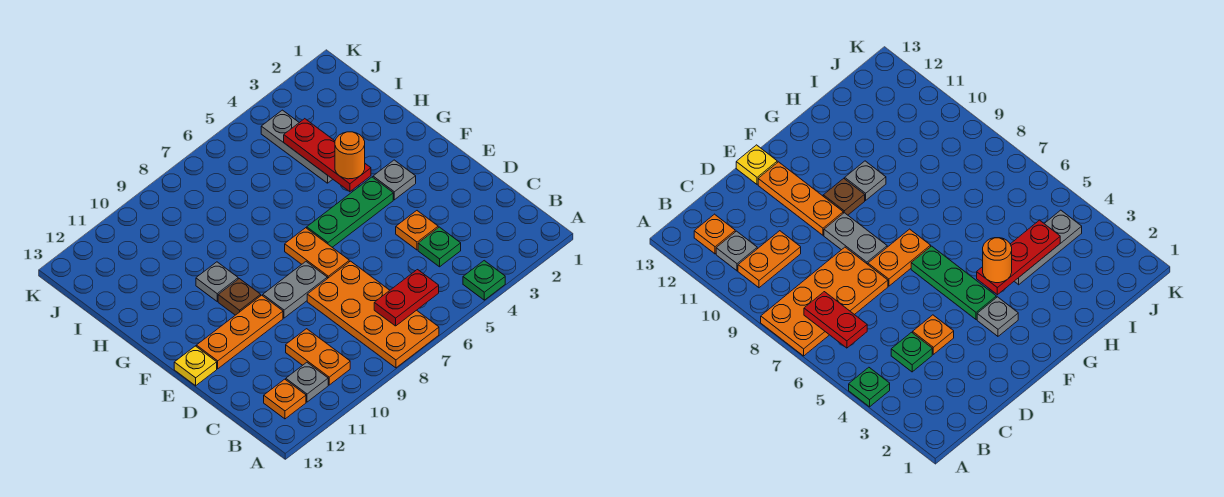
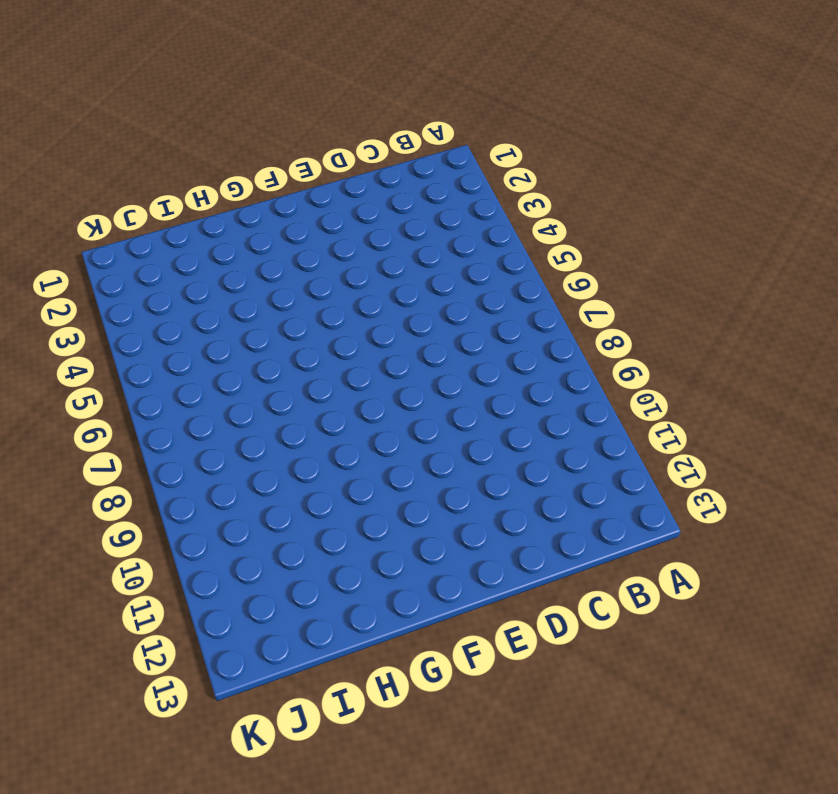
none -> green plate A4 level 1
none -> orange plate A7:D8 level 1
none -> orange plate B10:C10 level 1

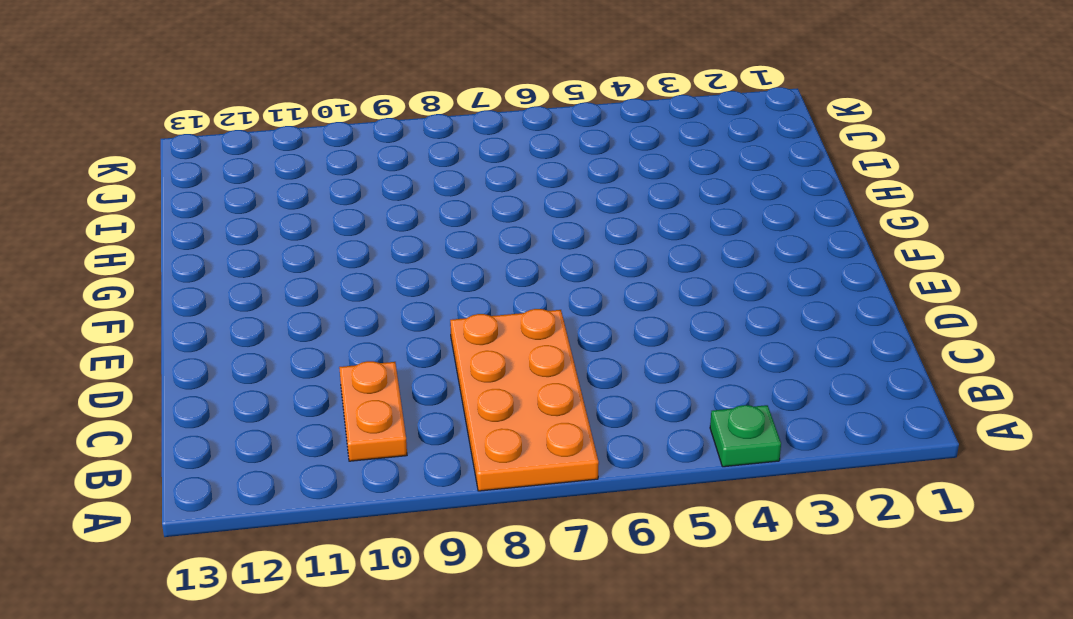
none -> grey plate B11 level 1
none -> orange plate B12 level 1
none -> green plate C4 level 1

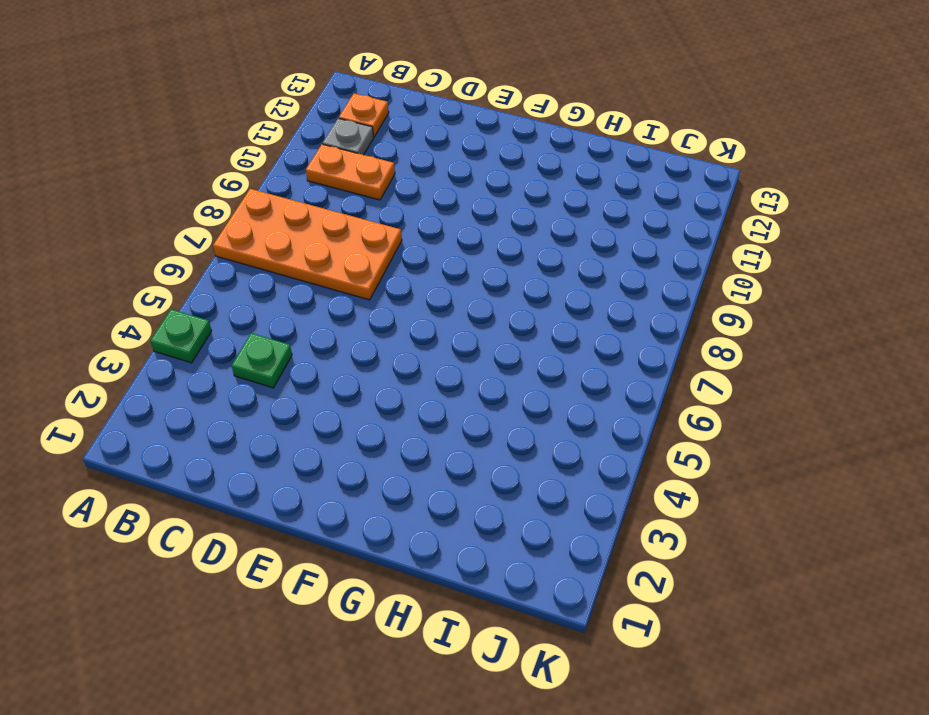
none -> orange plate D4 level 1
none -> orange plate E7:F7 level 1
none -> grey plate E8:E9 level 1

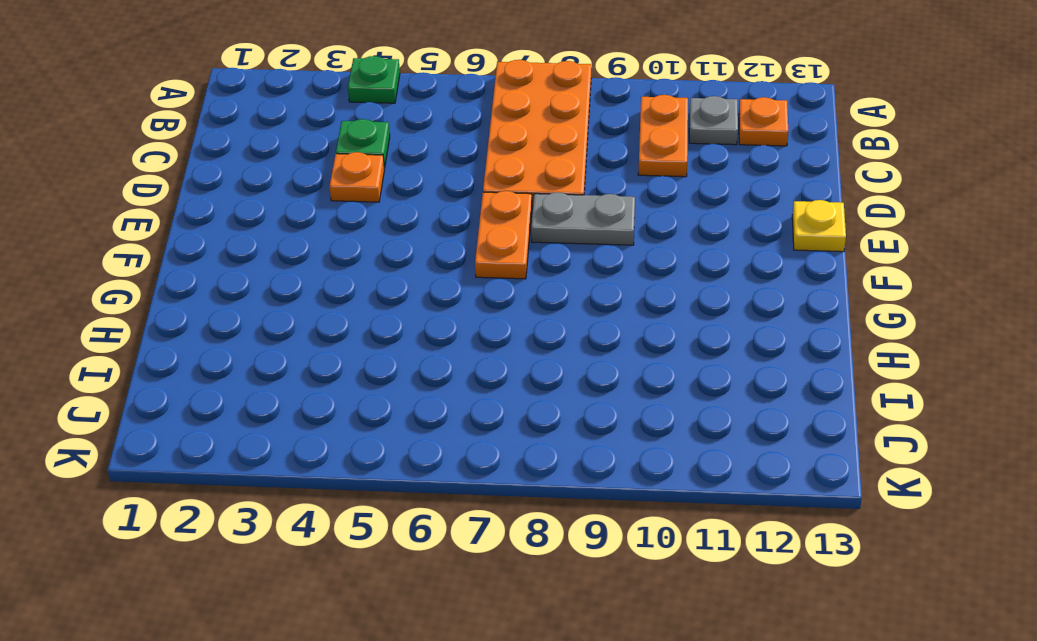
none -> orange plate E10:E12 level 1
none -> grey plate F3 level 1
none -> green plate F4:F6 level 1

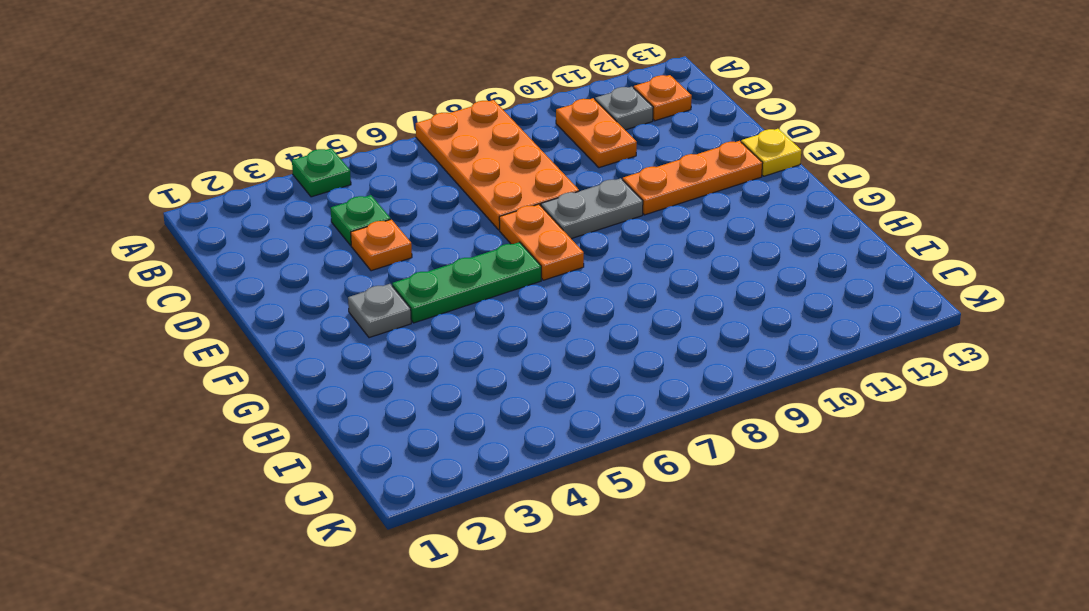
none -> brown plate F10 level 1
none -> grey plate G10 level 1
none -> grey plate H4:J4 level 1

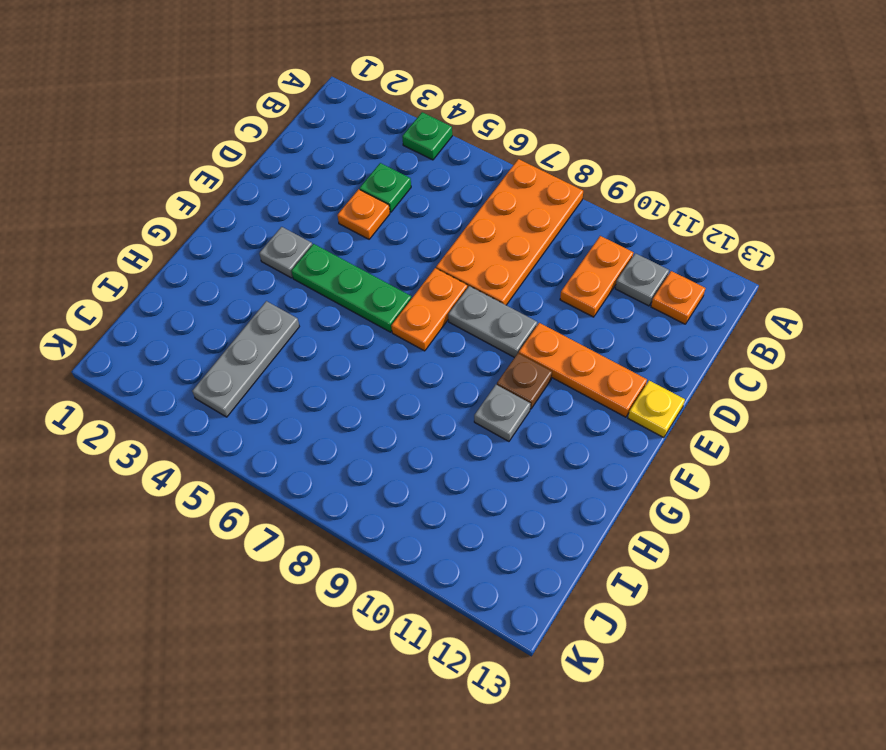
none -> red plate B6:B7 level 2
none -> red plate G4:I4 level 2
none -> orange round brick G4 level 3

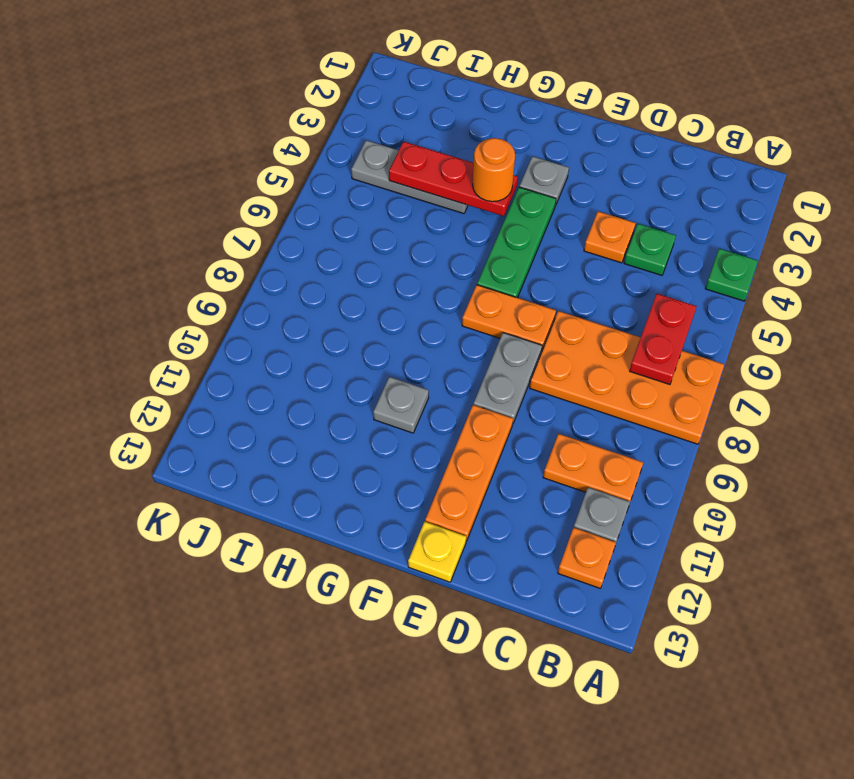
none -> brown plate F10 level 1

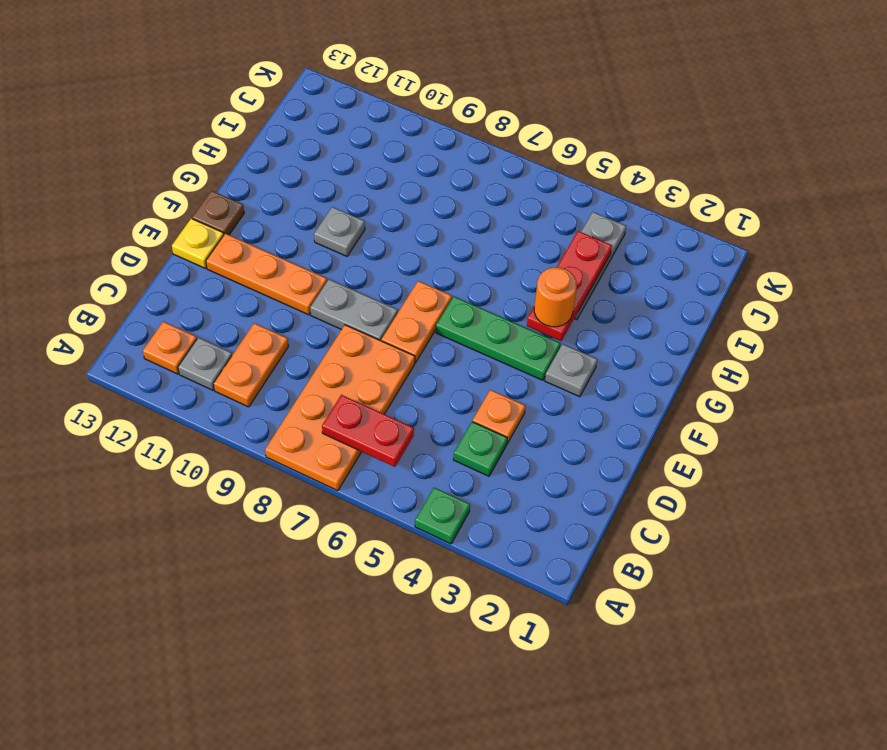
brown plate F13 level 1 -> brown plate F10 level 1

